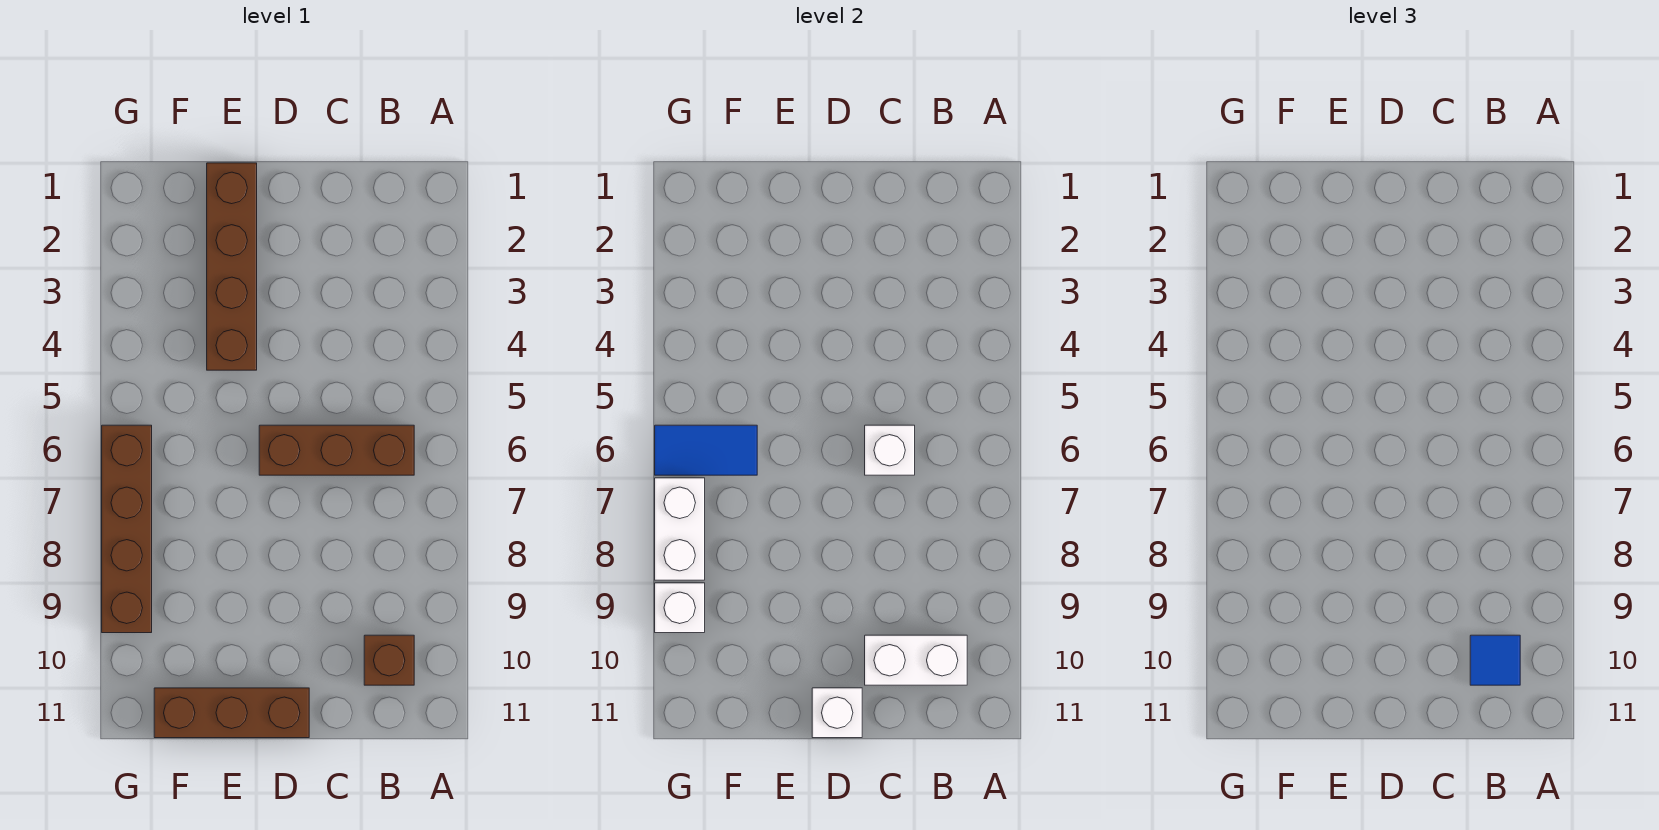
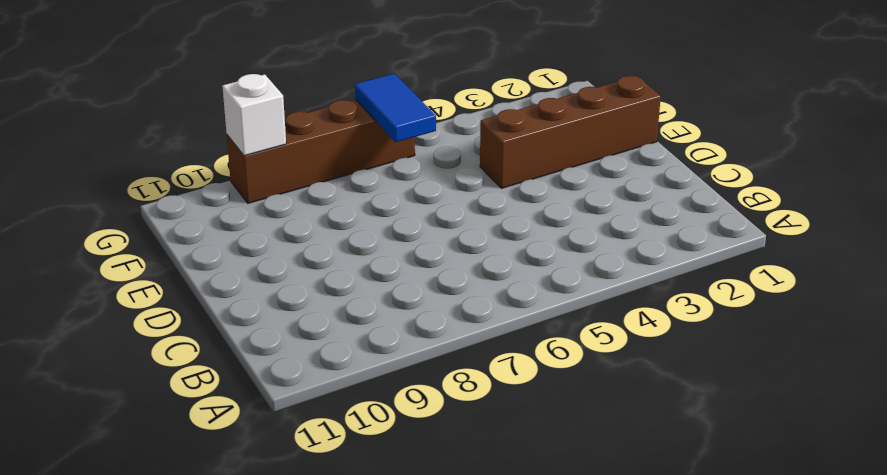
none -> brown brick B6:D6 level 1
none -> brown brick B10 level 1
none -> brown brick D11:F11 level 1

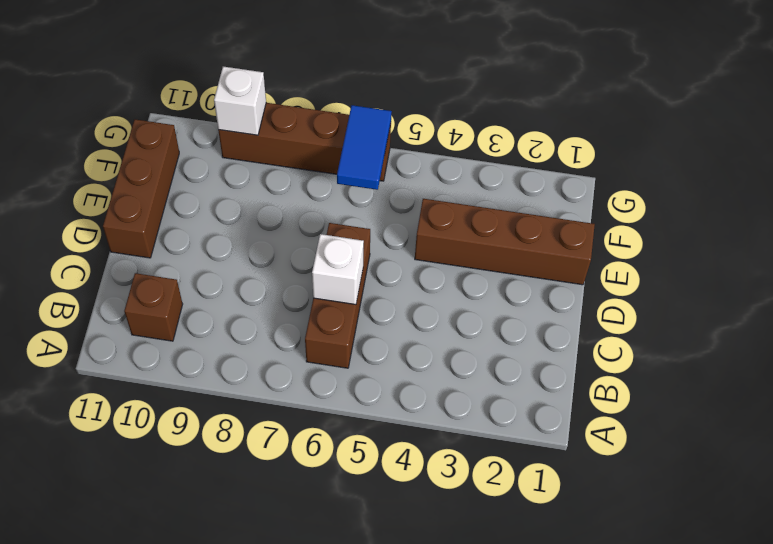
none -> white brick B10:C10 level 2
none -> white brick D11 level 2
none -> white brick G7:G8 level 2

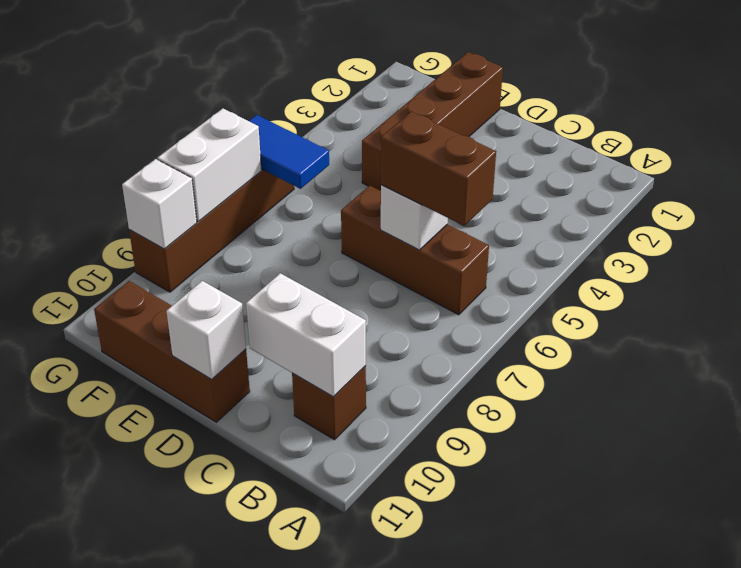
brown brick B6:C6 level 3 -> none
none -> blue tile B10 level 3

